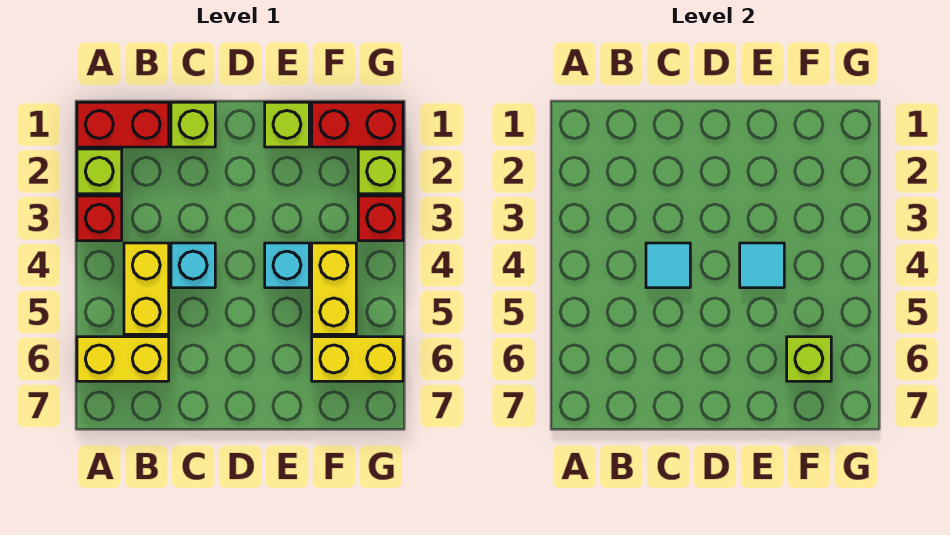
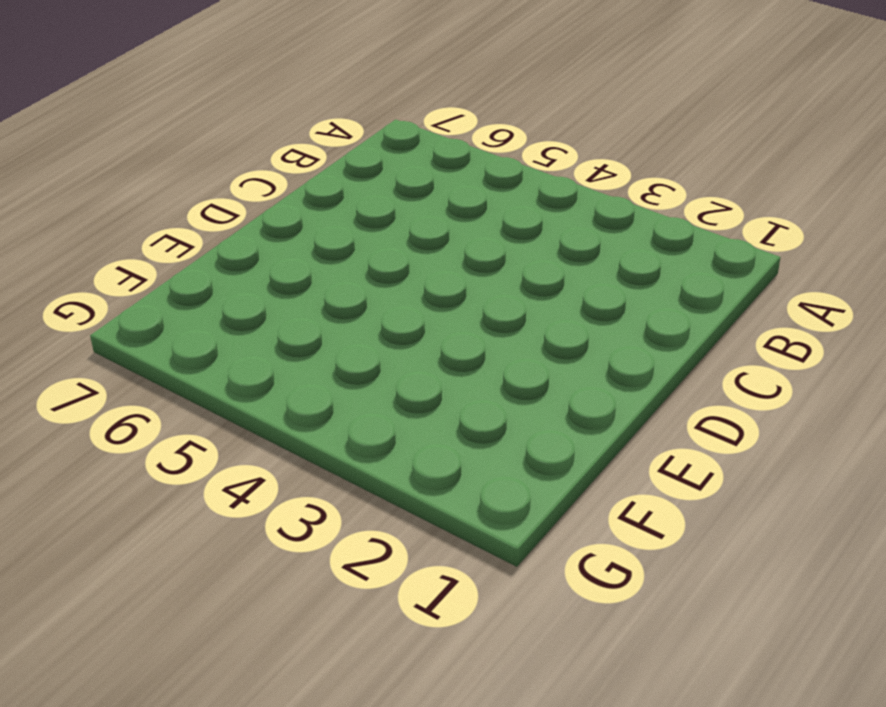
none -> red brick A1:B1 level 1
none -> lime brick A2 level 1
none -> red brick A3 level 1

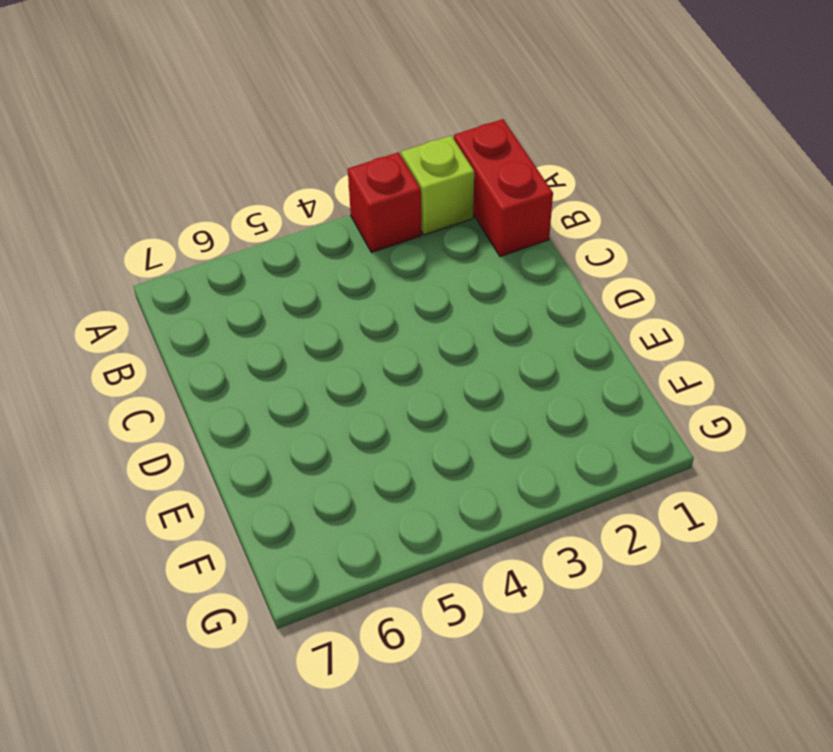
none -> yellow brick A6:B6 level 1
none -> yellow brick B4:B5 level 1
none -> lime brick C1 level 1

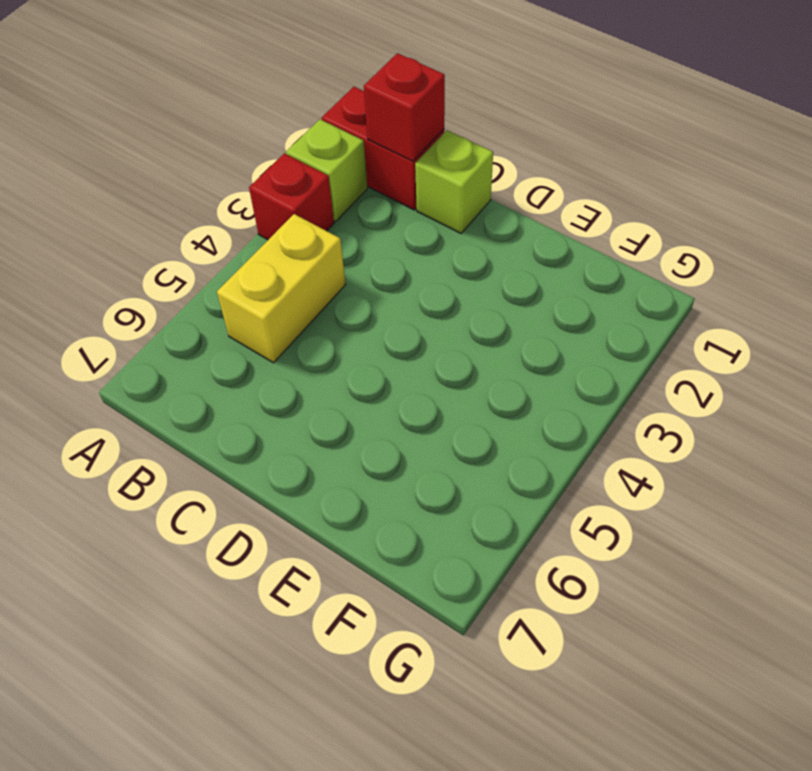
red brick B1 level 2 -> red brick G3 level 1
none -> yellow brick A6:B6 level 1
none -> cyan brick C4 level 1
none -> lime brick E1 level 1

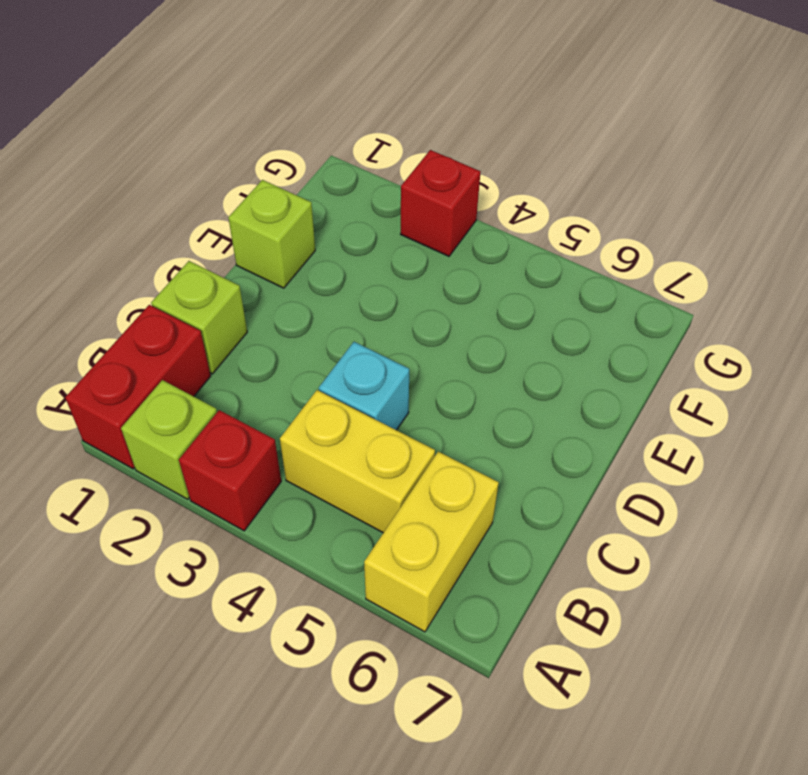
none -> cyan brick E4 level 1
none -> red brick F1:G1 level 1
none -> yellow brick F4:F5 level 1

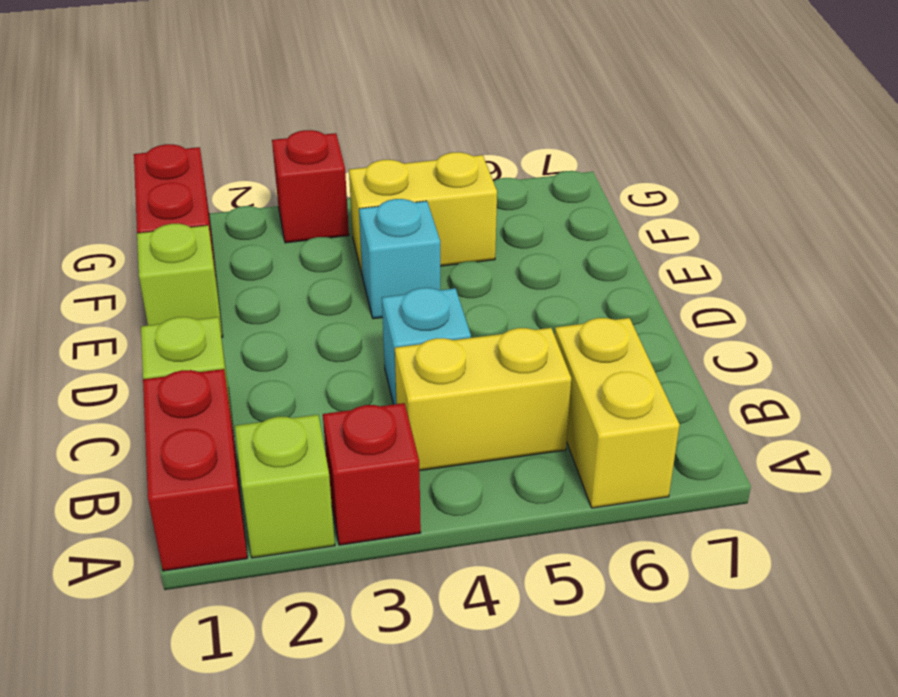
none -> yellow brick F6:G6 level 1
none -> lime brick G2 level 1
none -> cyan tile C4 level 2

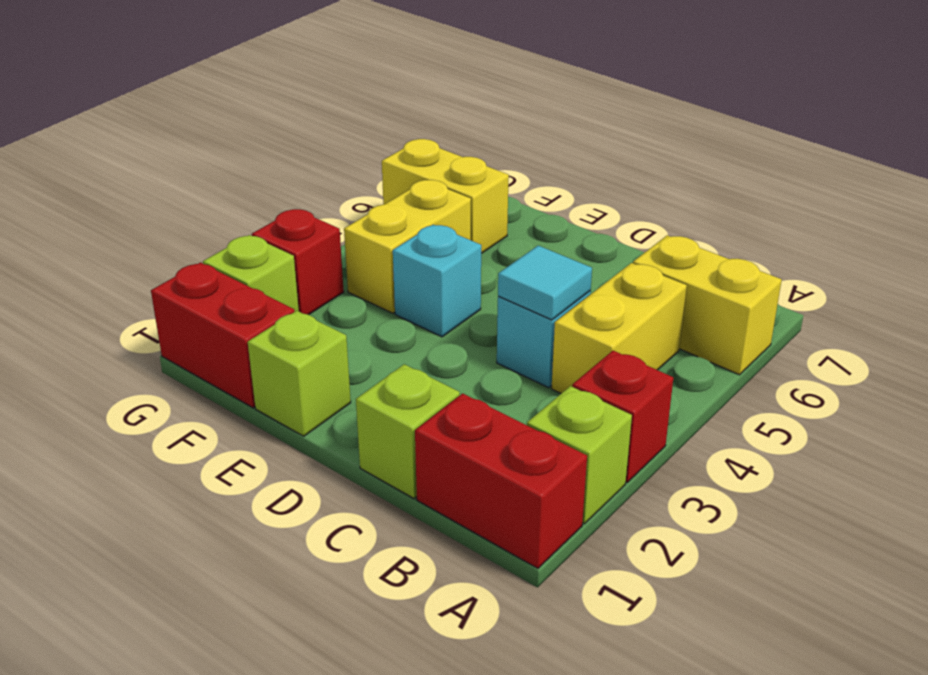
none -> cyan tile E4 level 2
none -> lime brick F6 level 2

